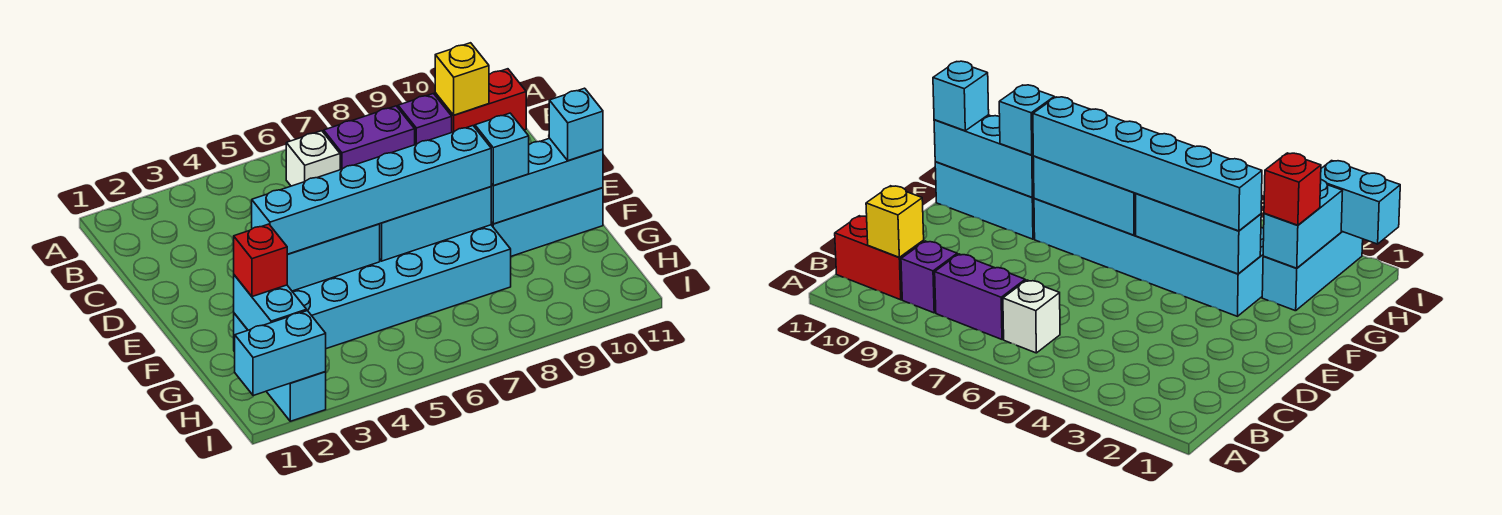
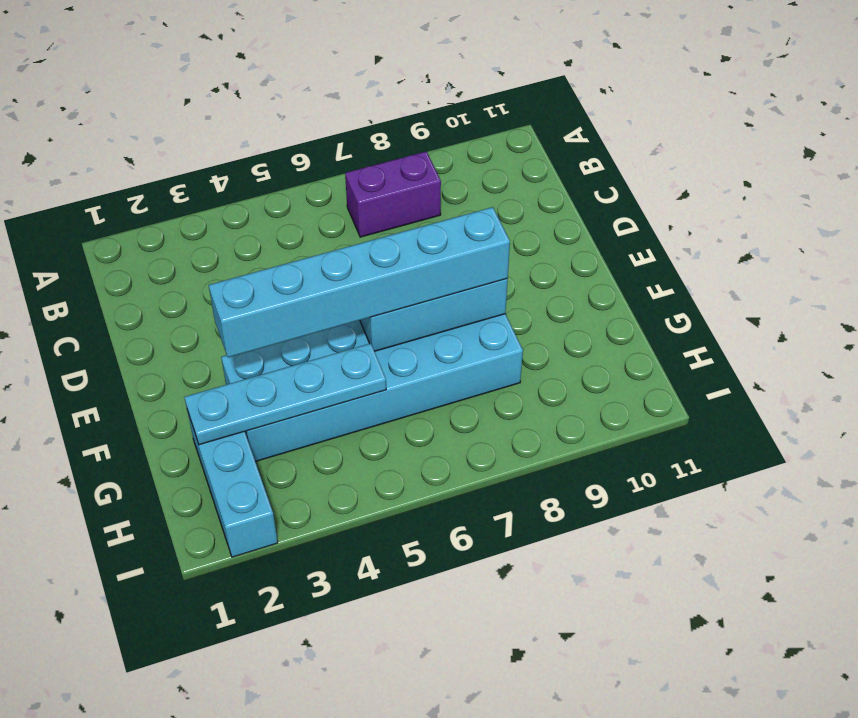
cyan plate G2:G5 level 2 -> cyan brick G2:H2 level 2
none -> white brick B6 level 1
none -> purple brick B9 level 1
none -> red brick B10:B11 level 1

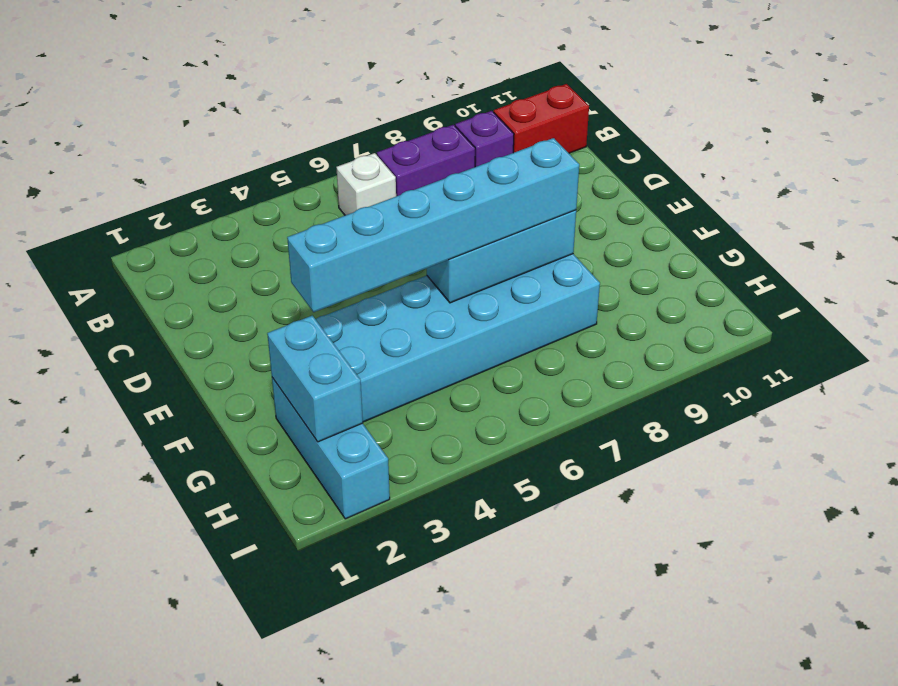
none -> cyan brick F9:F11 level 1
none -> yellow brick B10 level 2
none -> cyan brick F3:F5 level 2

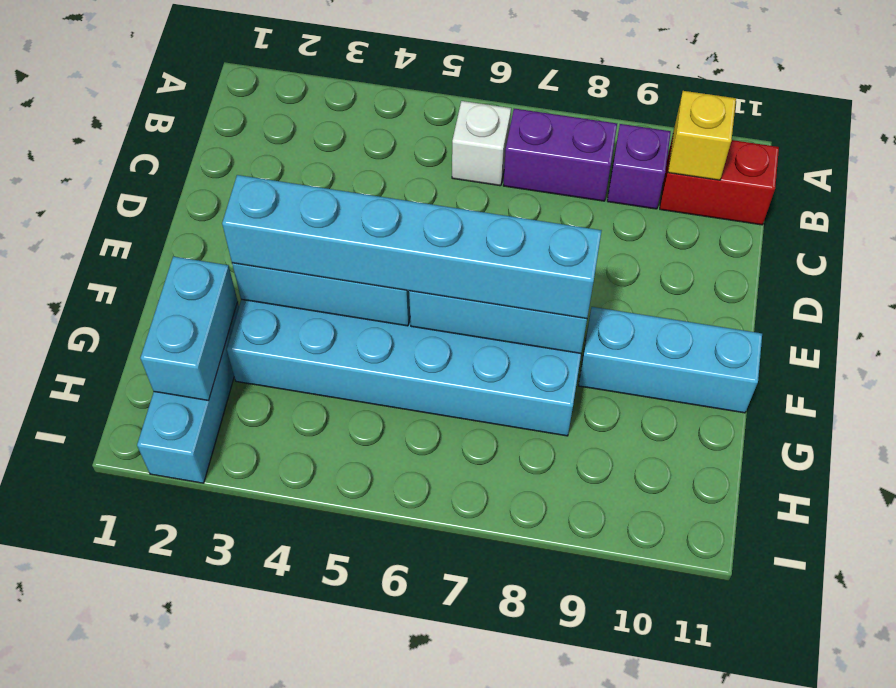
none -> cyan brick F9:F11 level 2
none -> cyan brick I1:I2 level 2
none -> cyan brick F9 level 3

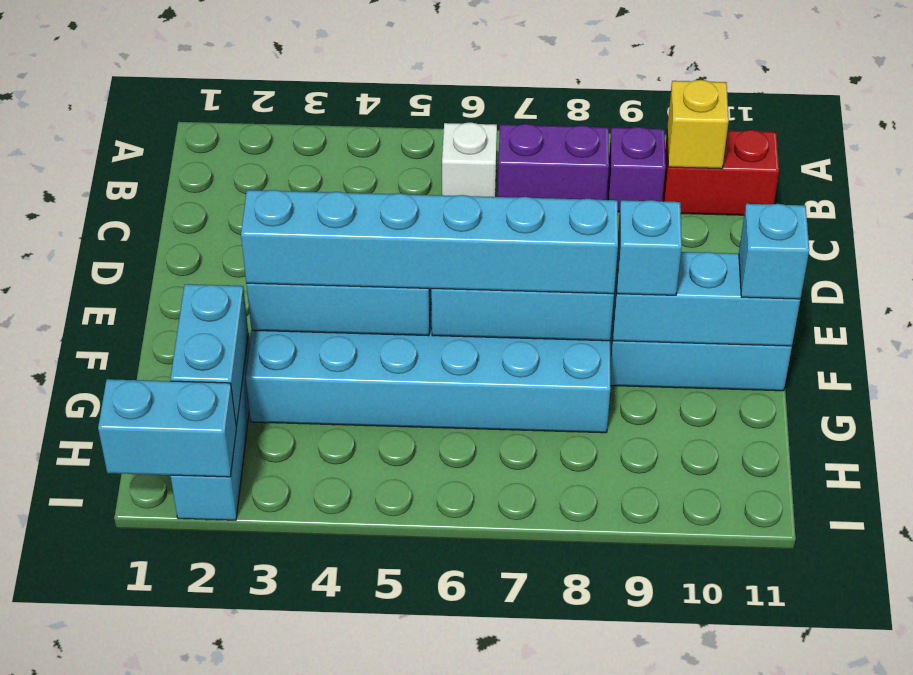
none -> red brick G2 level 3

